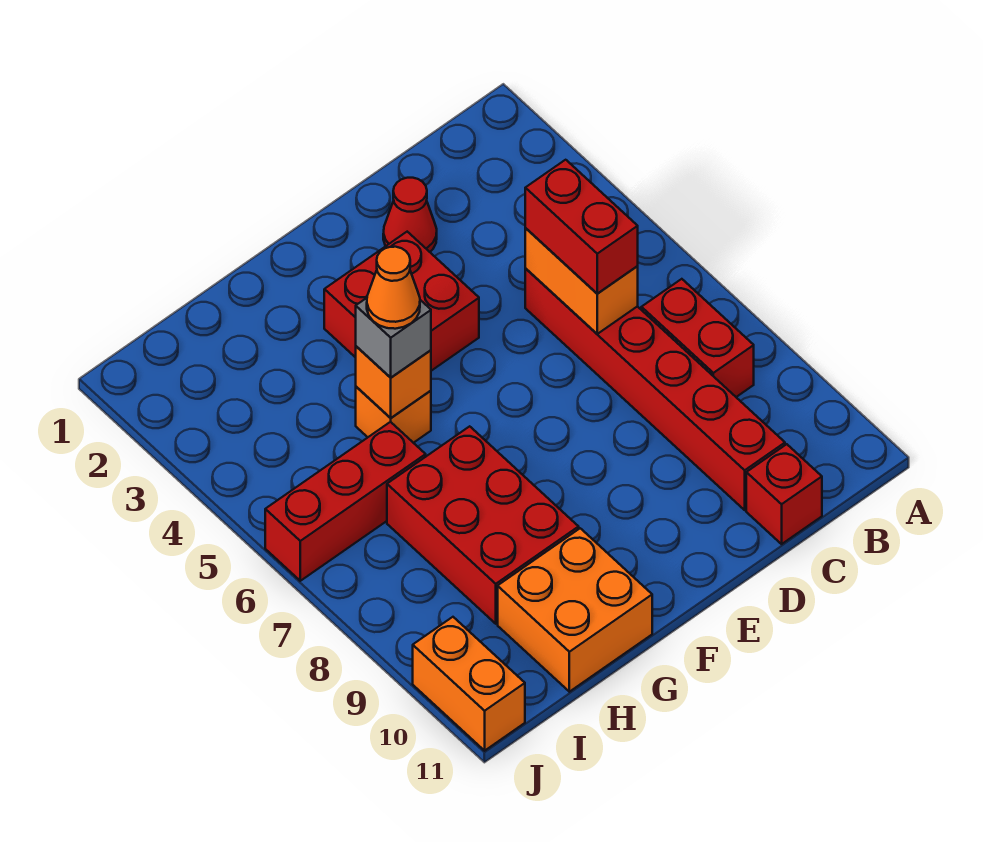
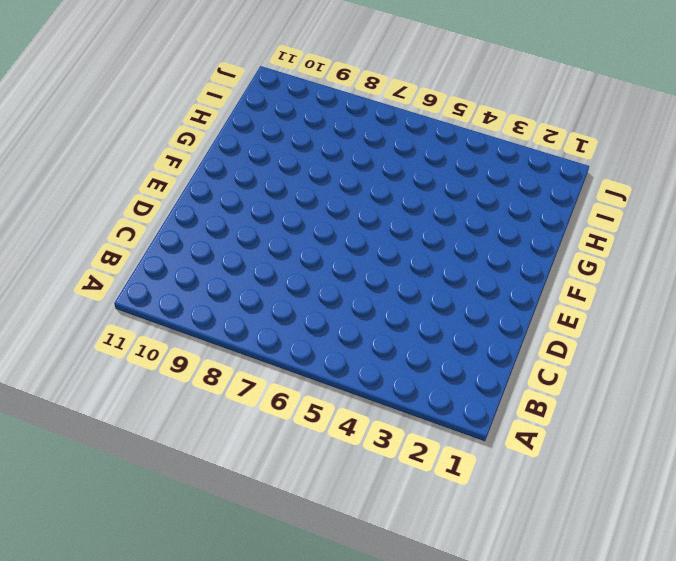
none -> red brick B7:B8 level 1
none -> red brick C5:C10 level 1
none -> red brick C11 level 1

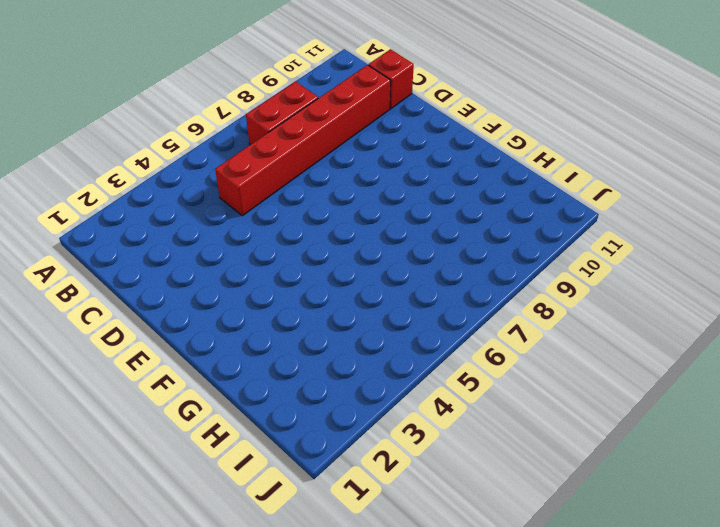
none -> red cone D2 level 1
none -> red brick E3:F4 level 1
none -> orange brick G5 level 1

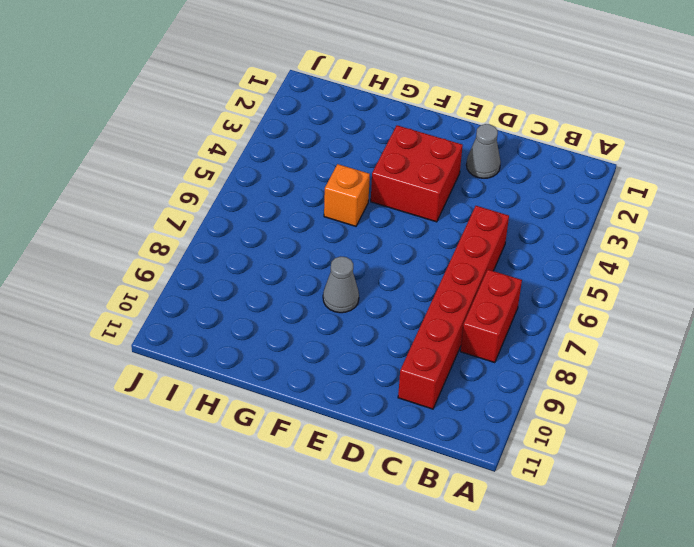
grey cone D2 level 1 -> red cone D2 level 1
grey cone F8 level 1 -> none
none -> red brick C11 level 1
none -> red brick G7:H9 level 1
none -> orange brick G10:H11 level 1

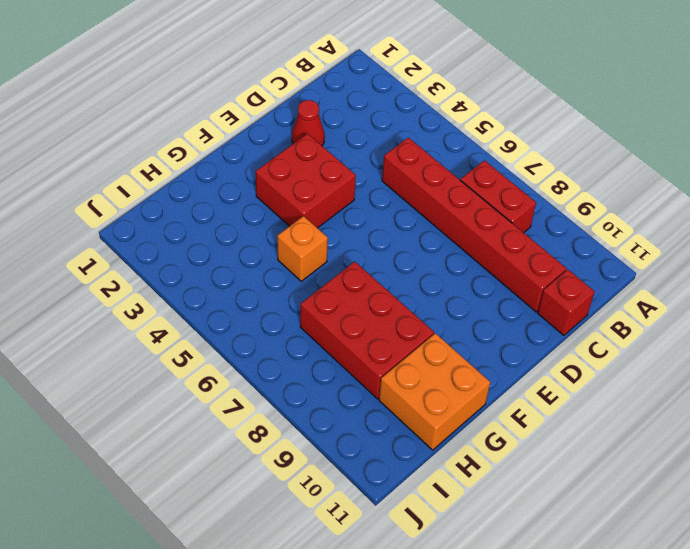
none -> red brick H6:J6 level 1
none -> orange brick J10:J11 level 1
none -> orange brick C5:C6 level 2

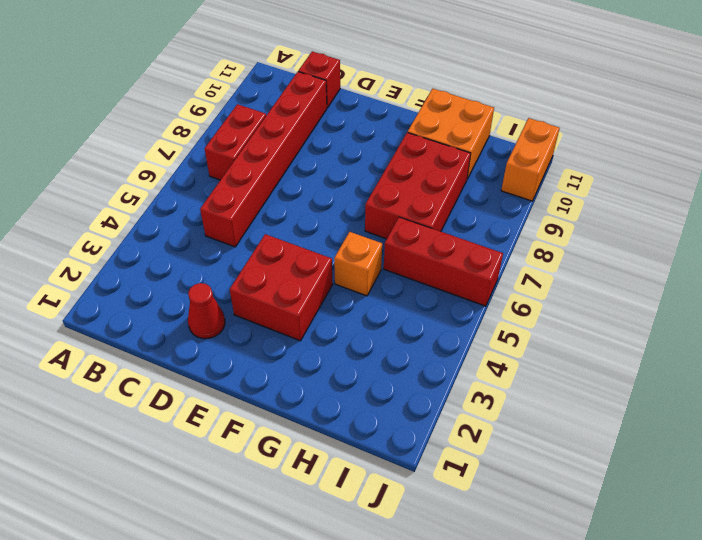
none -> orange brick C5:C6 level 2
none -> orange brick G5 level 2
none -> red brick C5:C6 level 3

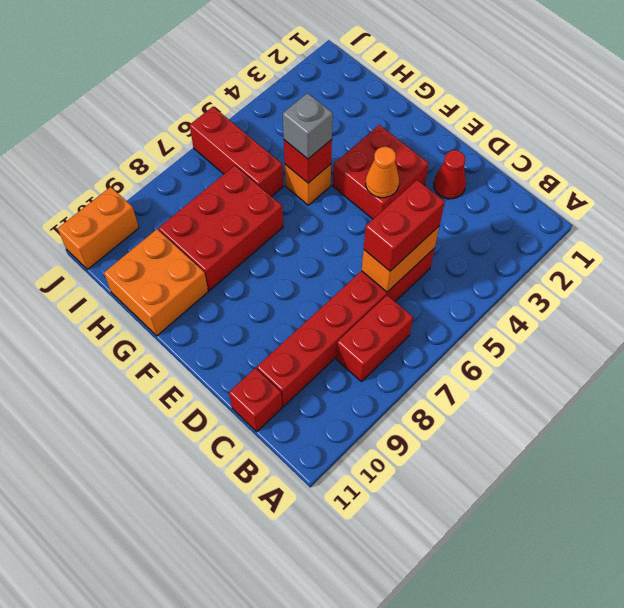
orange cone E4 level 2 -> orange cone G5 level 4
red brick G5 level 2 -> orange brick G5 level 2

